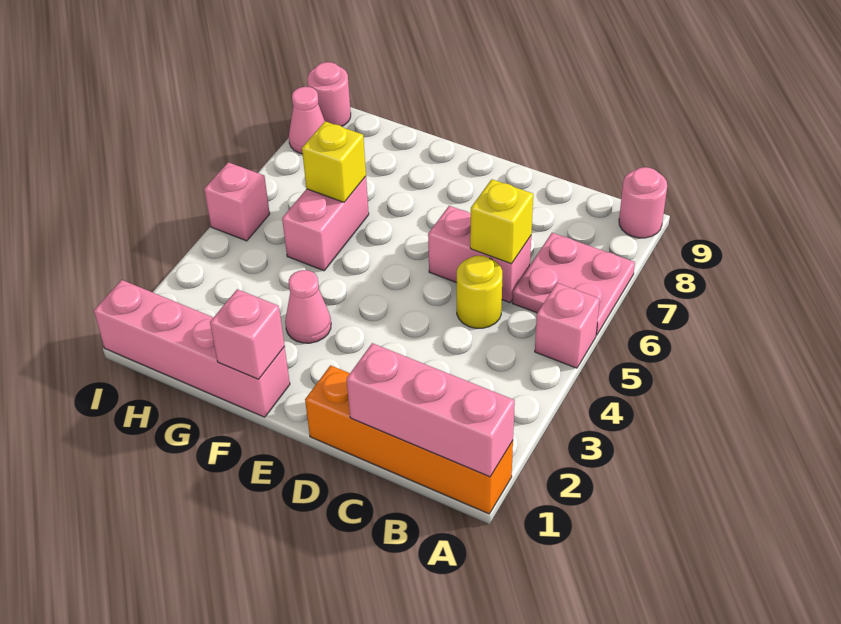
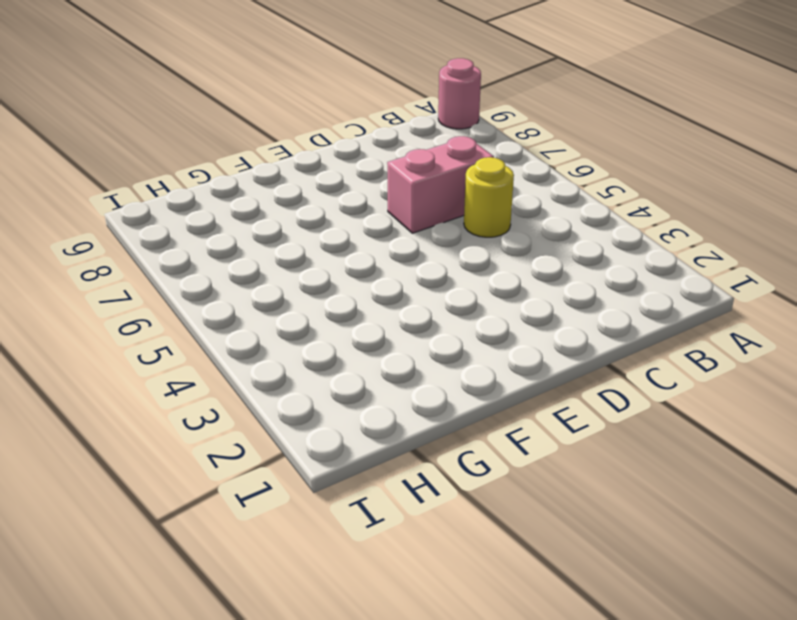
none -> orange brick A1:D1 level 1
none -> pink brick A5 level 1
none -> pink plate A6:B7 level 1

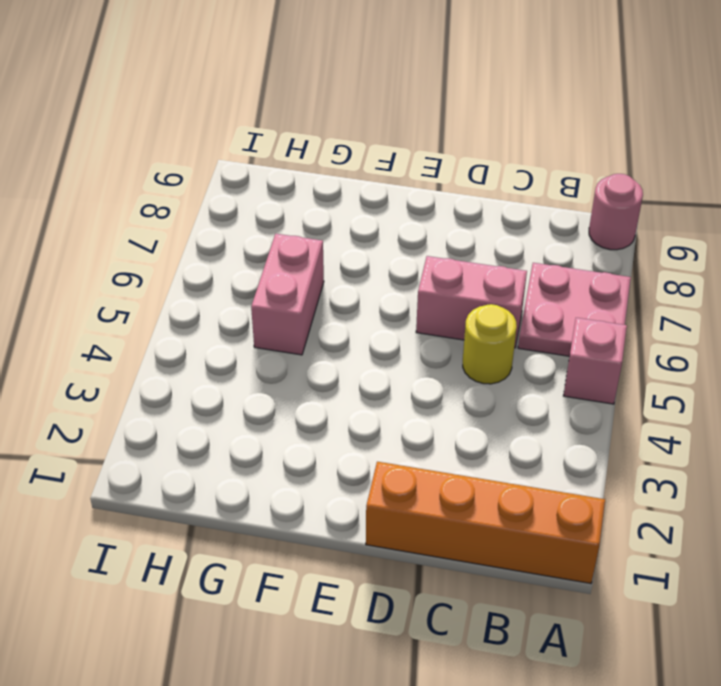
none -> pink brick F1:I1 level 1
none -> pink cone F3 level 1
none -> pink brick I5 level 1

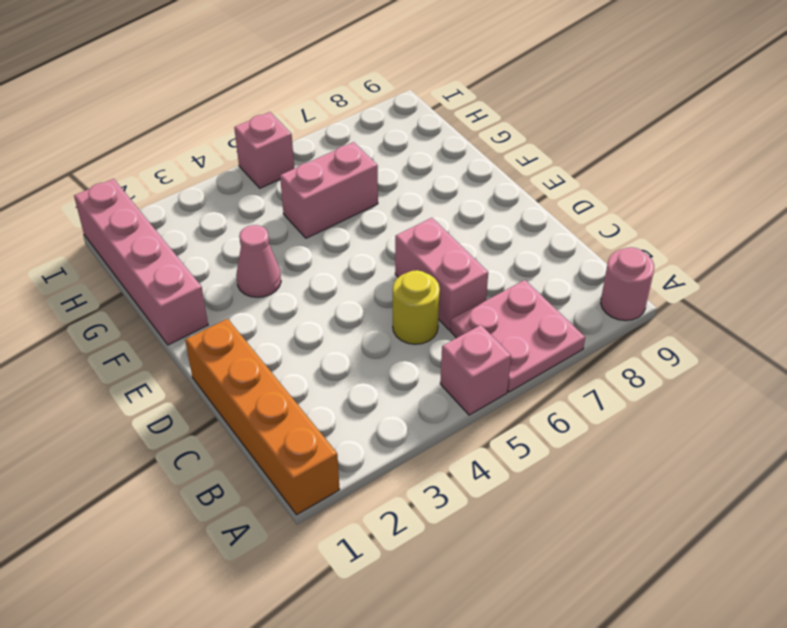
none -> pink cone I8 level 1
none -> pink round brick I9 level 1
none -> pink brick A1:C1 level 2

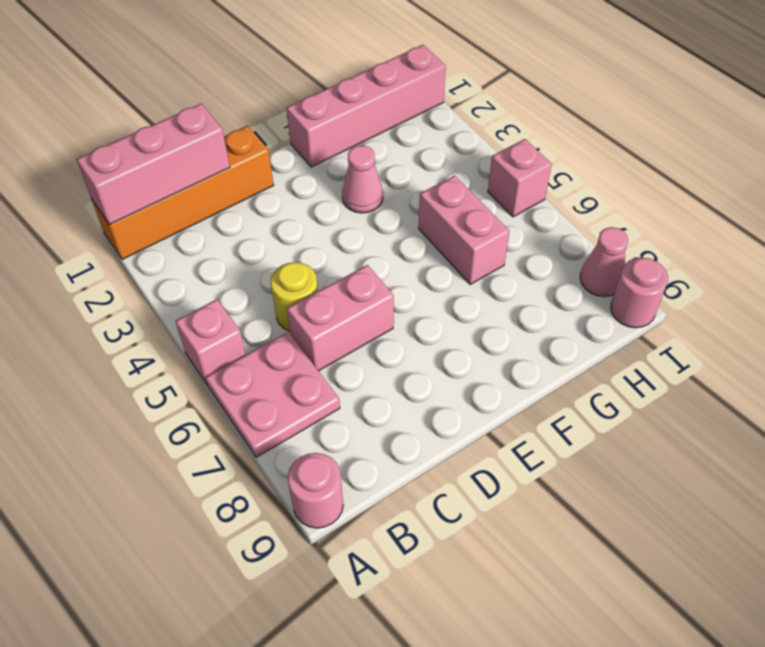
none -> yellow brick C6 level 2
none -> pink brick F1 level 2
none -> yellow brick G6 level 2

